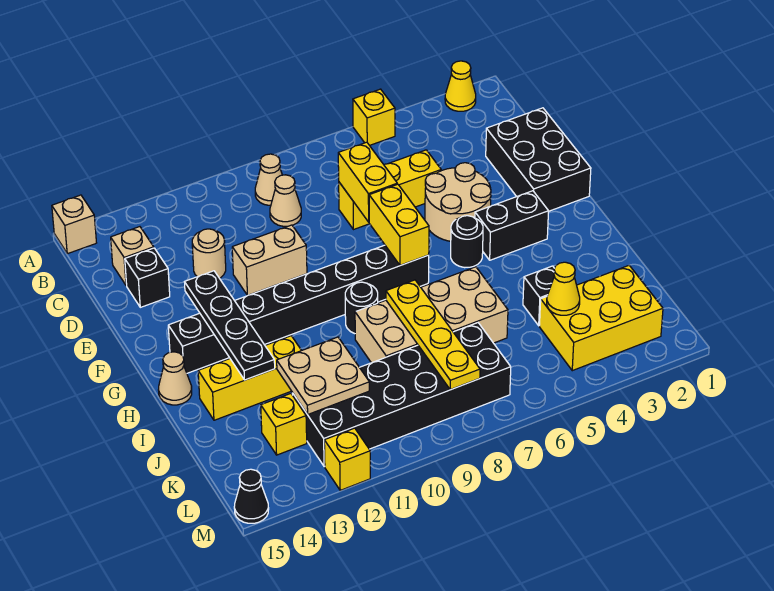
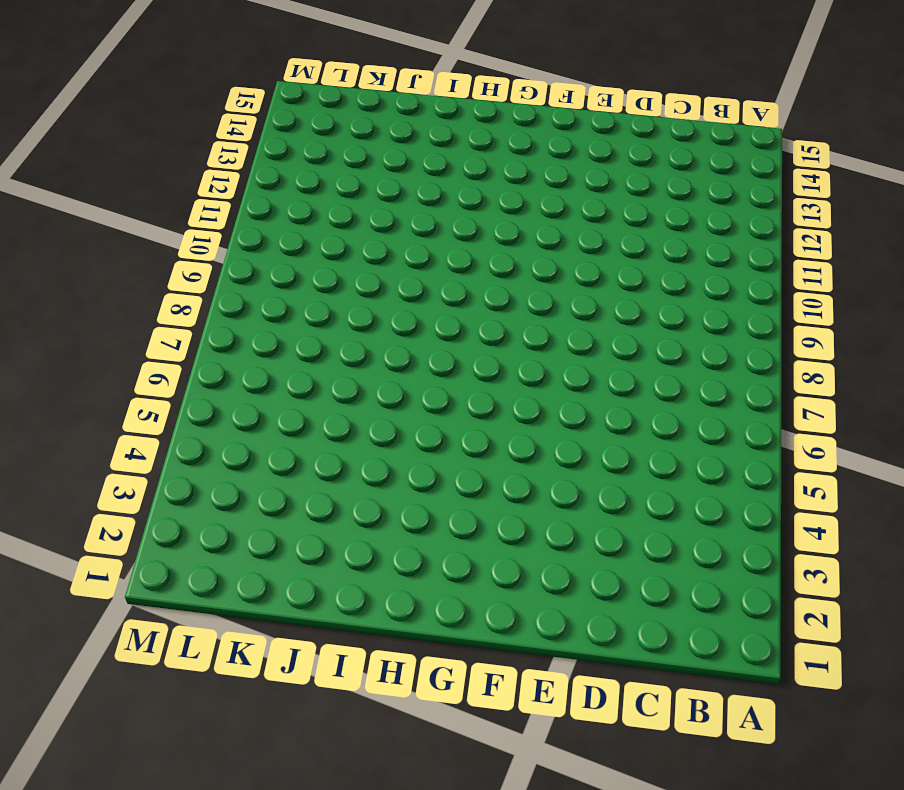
none -> yellow cone A2 level 1
none -> yellow brick A5 level 1
none -> tan brick A15 level 1
none -> tan cone B9 level 1

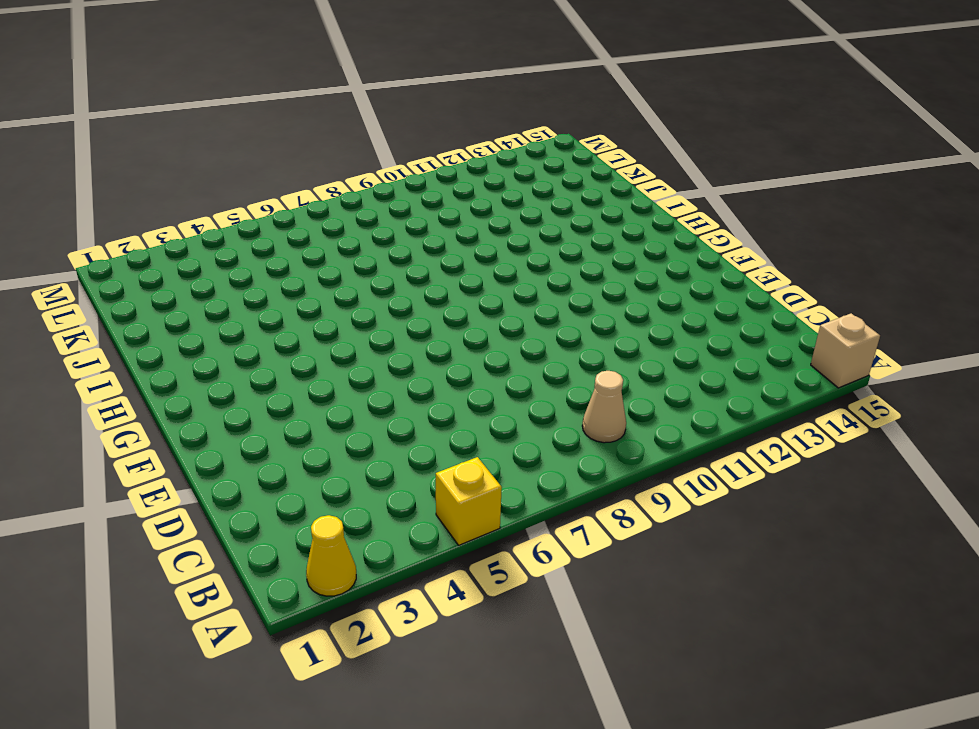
none -> tan cone C9 level 1
none -> tan brick C14 level 1
none -> black brick D1:F2 level 1
none -> yellow brick D5:D7 level 1

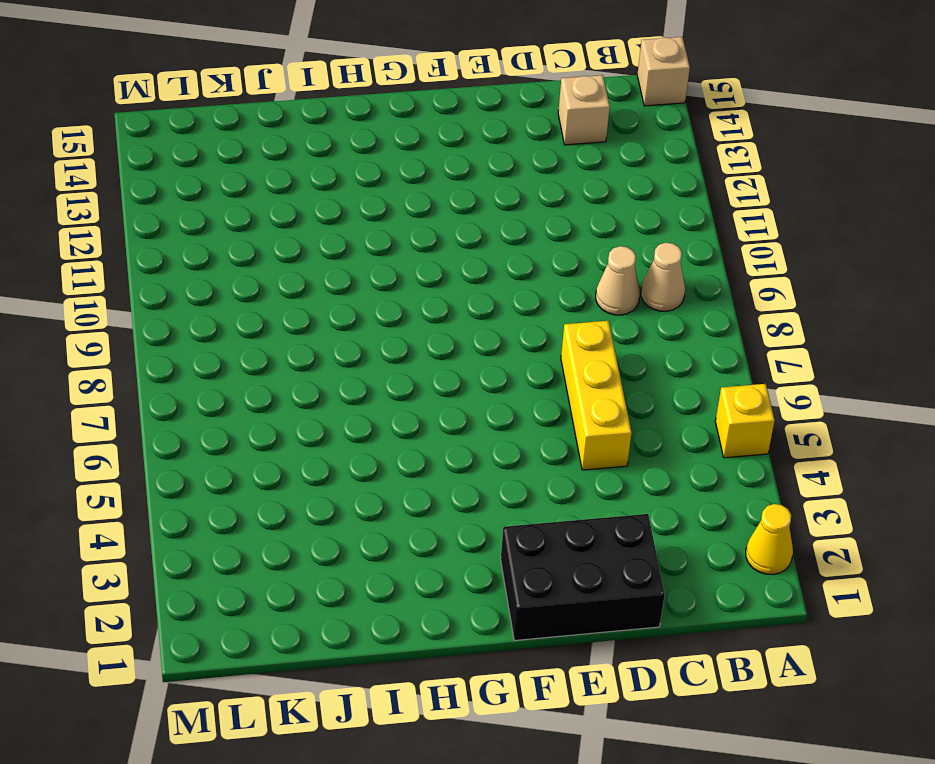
none -> tan round brick D12 level 1
none -> black brick D14 level 1
none -> tan round brick E4:F5 level 1
none -> tan brick E10:E11 level 1

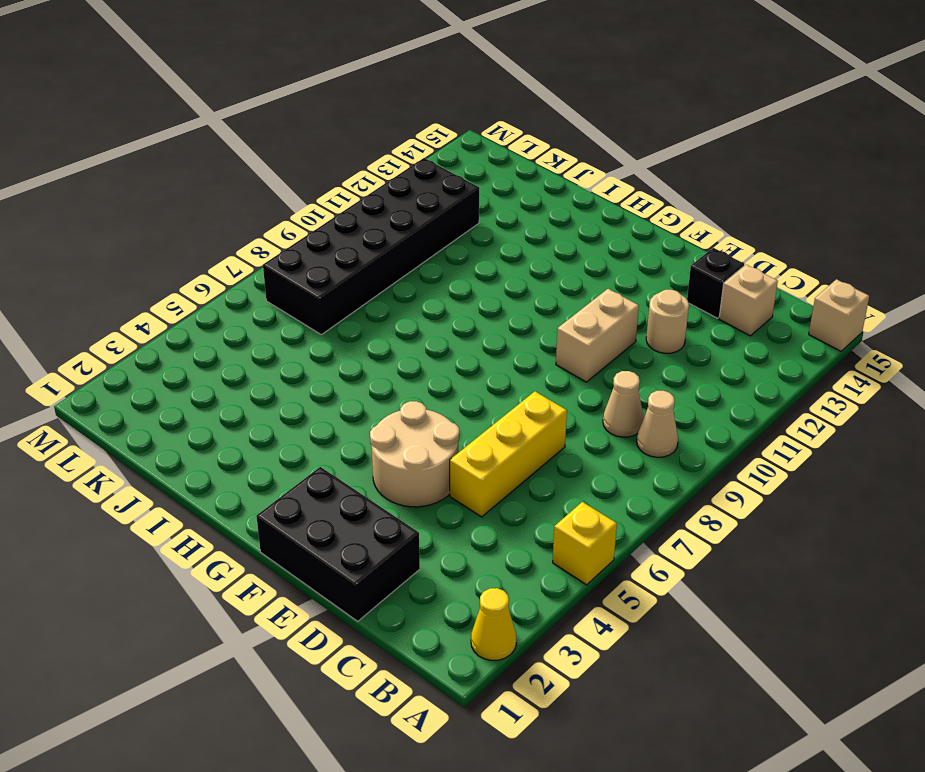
none -> black brick G3:G4 level 1
none -> black round brick G5 level 1
none -> black brick G7:G14 level 1
none -> black round brick H9 level 1

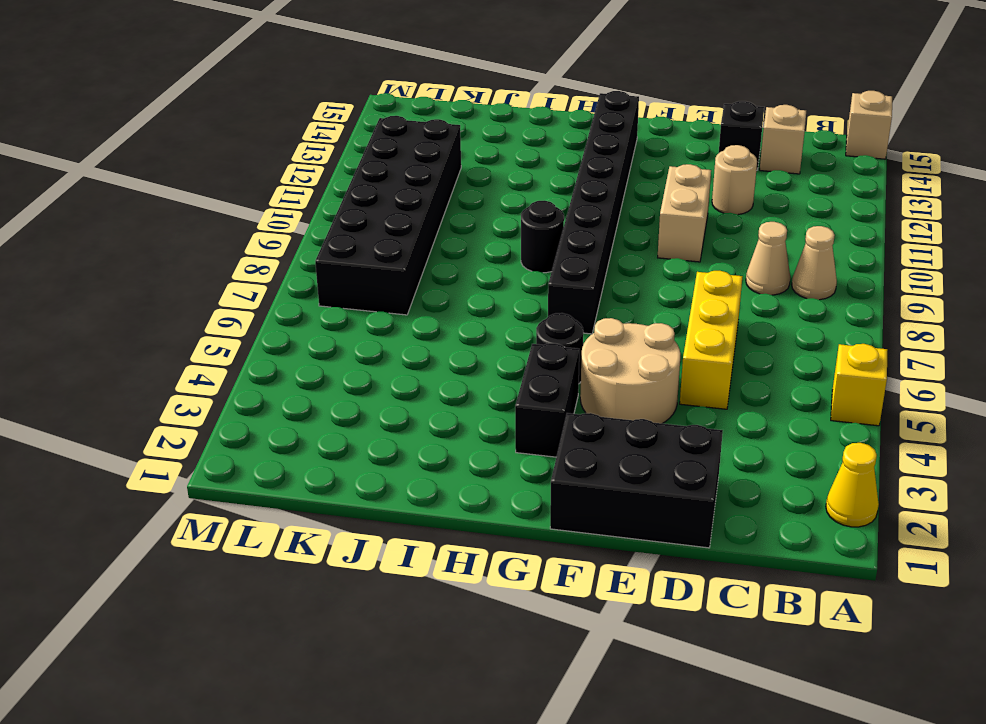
none -> tan cone H15 level 1
none -> tan brick I6:J9 level 1
none -> yellow brick I12:I14 level 1
none -> black brick J4 level 1

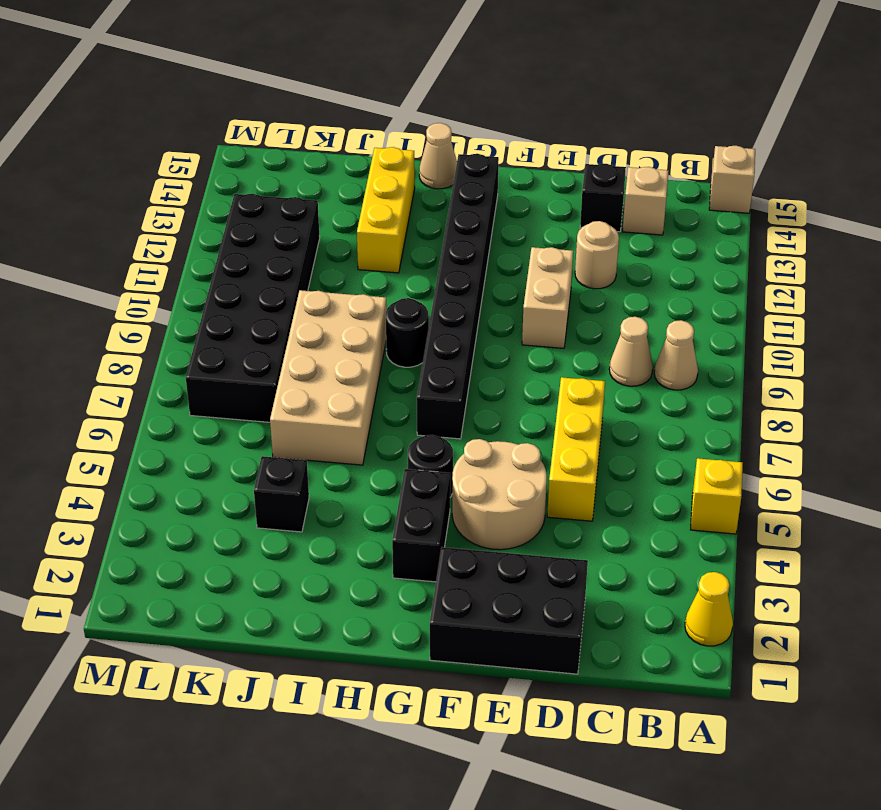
none -> yellow brick K2:L4 level 1
none -> yellow brick K13 level 1
none -> yellow brick M12 level 1
none -> black cone M15 level 1

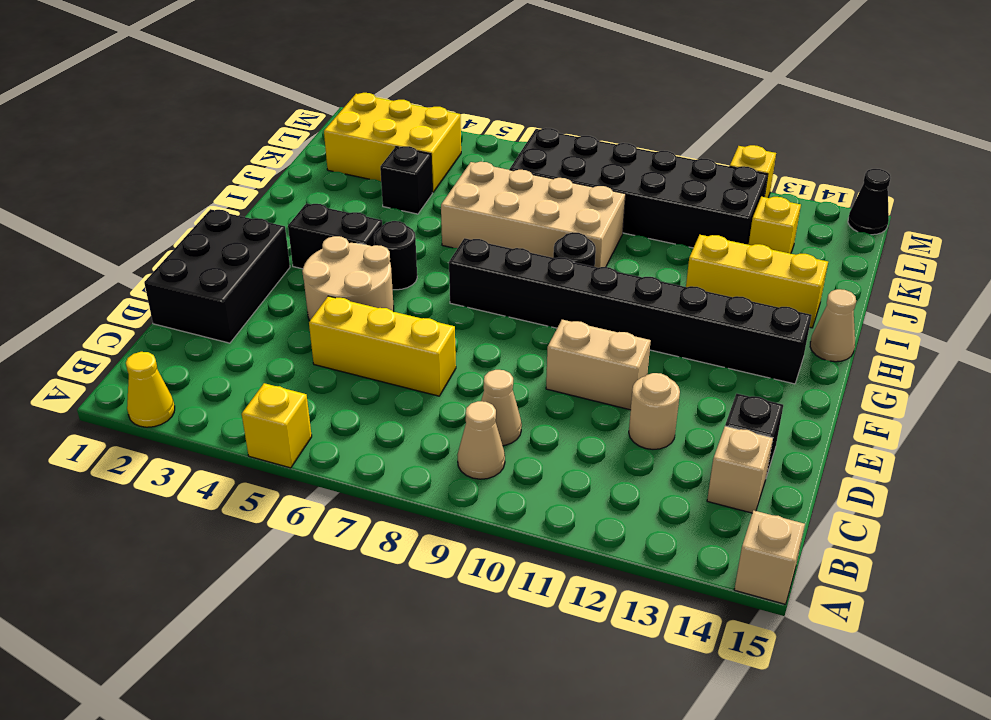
none -> yellow brick D7:E7 level 2
none -> yellow brick F7:G7 level 2
none -> black plate F13:I13 level 2
none -> yellow plate I8:L8 level 2

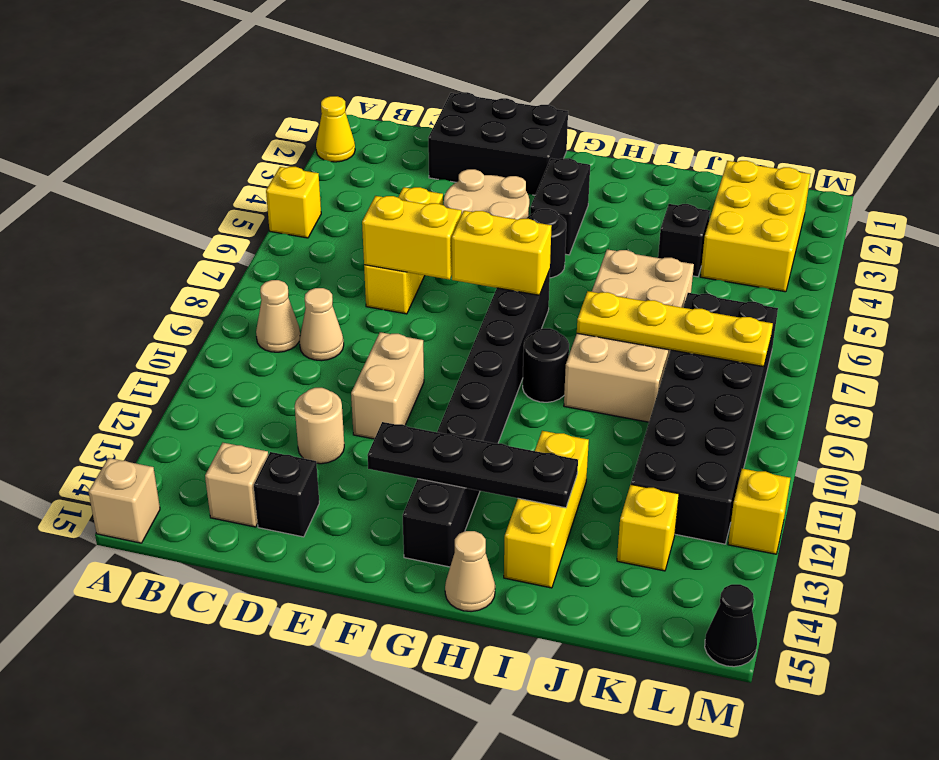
none -> tan plate J11:K12 level 2
none -> yellow cone K4 level 2

